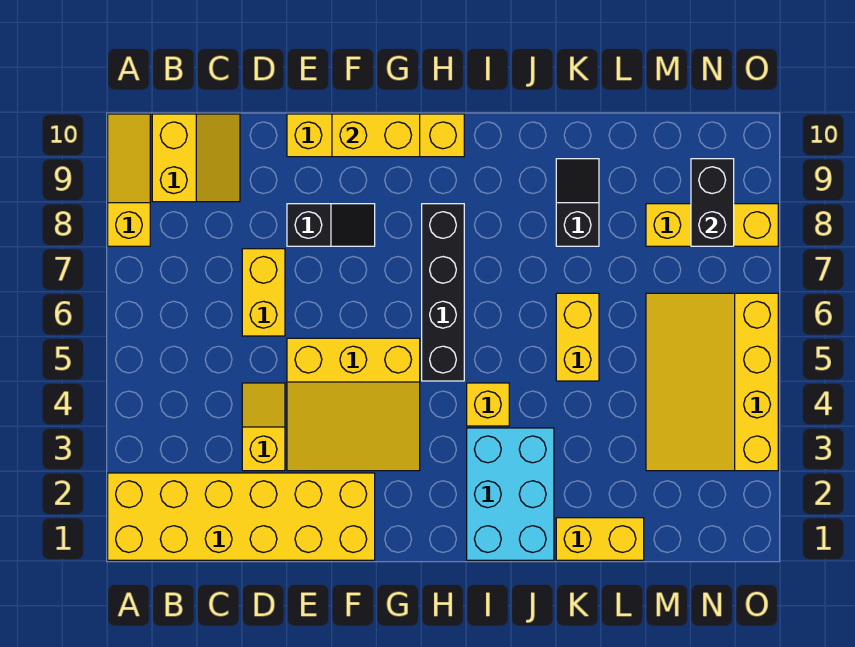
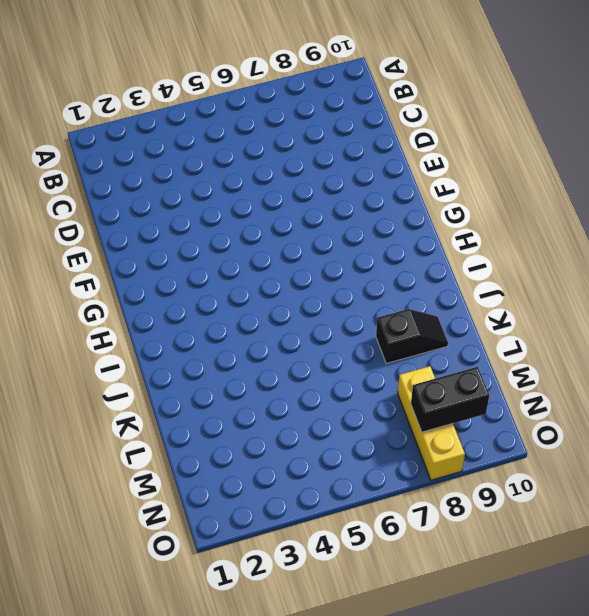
none -> yellow brick A1:F2 level 1
none -> yellow slope A8:A10 level 1 top 8
none -> yellow slope B9:C10 level 1 top B

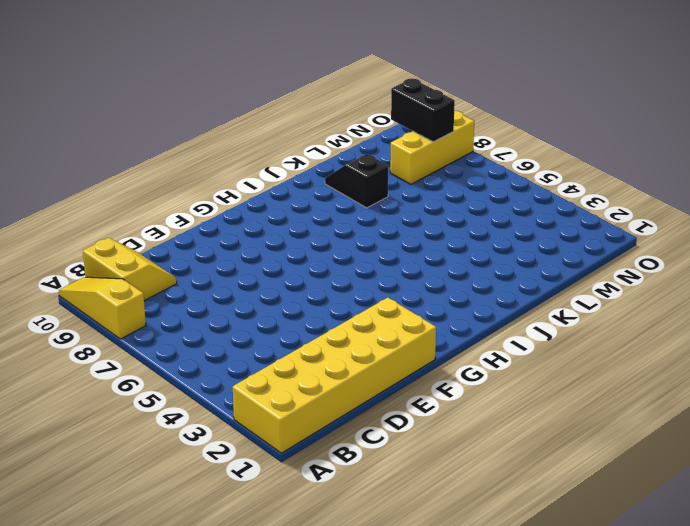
none -> yellow slope D3:D4 level 1 top 3
none -> yellow brick D6:D7 level 1
none -> yellow slope E3:G5 level 1 top 5

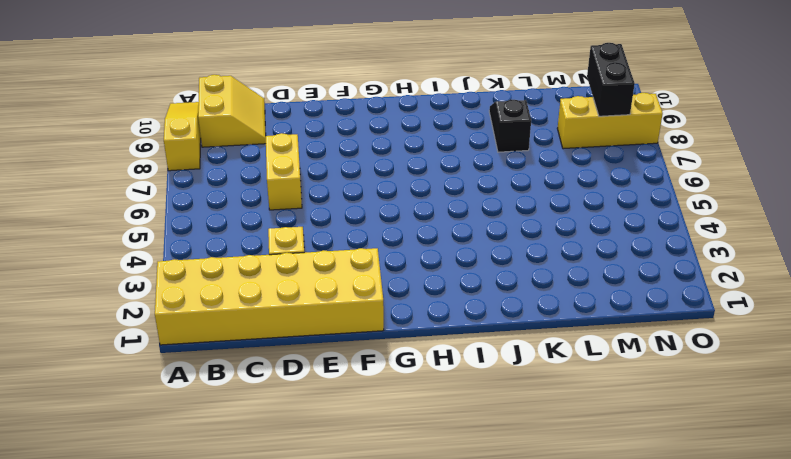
none -> yellow slope E3:G5 level 1 top 5
none -> black slope E8:F8 level 1 top E
none -> yellow brick E10:H10 level 1

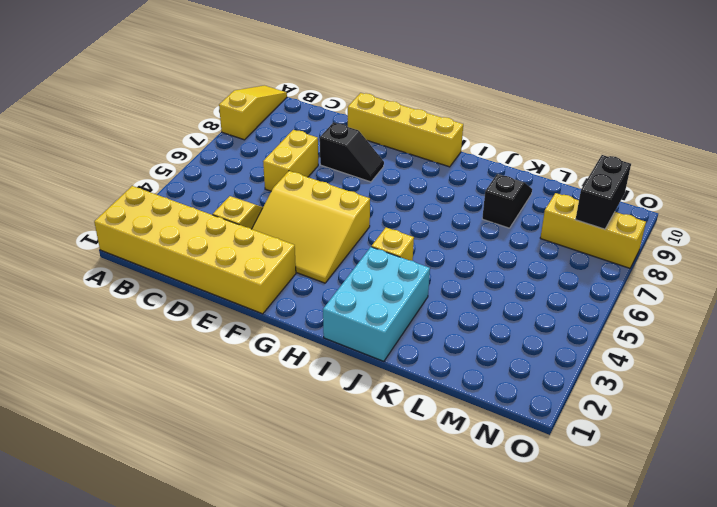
none -> yellow slope B9:C10 level 1 top B
none -> black brick H5:H8 level 1
none -> yellow brick K1:L1 level 1

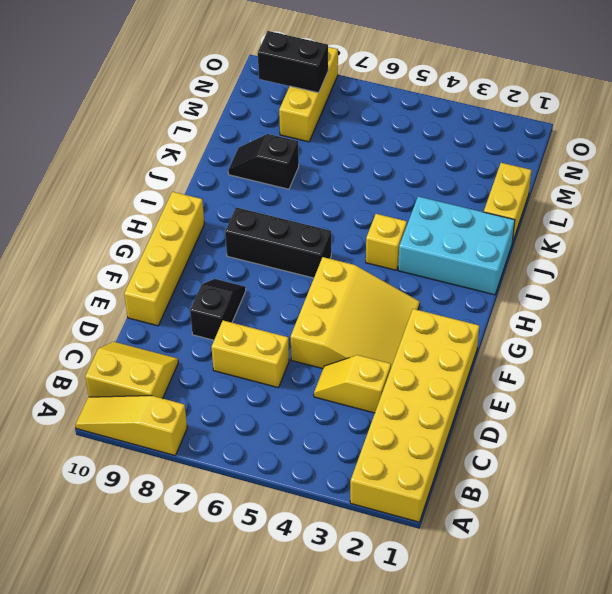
black brick H6:H8 level 1 -> black brick H5:H8 level 1
none -> yellow brick K5:K6 level 1
none -> yellow slope M3:O6 level 1 top O
none -> yellow brick F10:G10 level 2

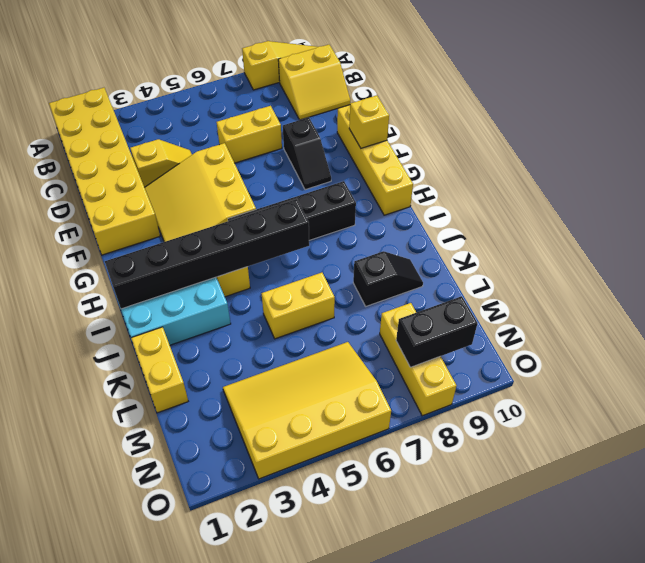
yellow brick F10 level 2 -> yellow brick F10:G10 level 2
black brick I1:I6 level 2 -> none

